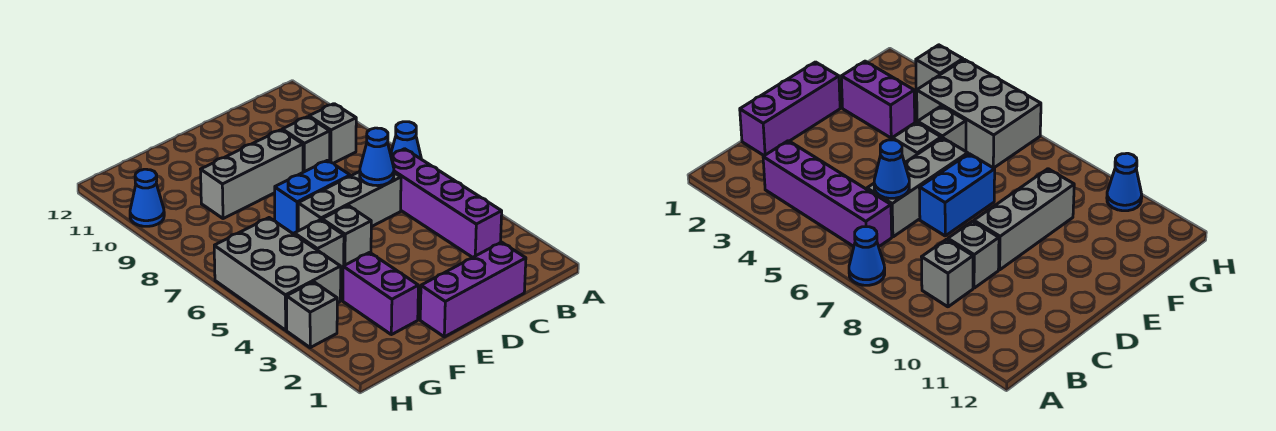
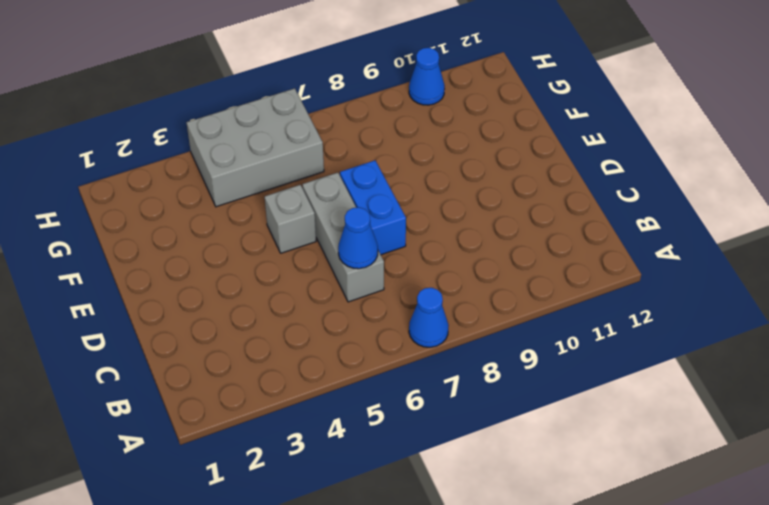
none -> purple brick B3:B6 level 1
none -> grey brick B9 level 1
none -> purple brick C1:E1 level 1

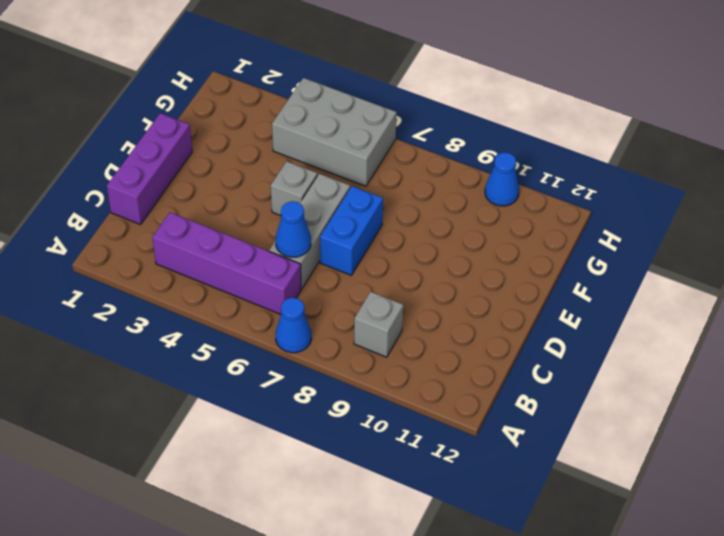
none -> grey brick C9 level 1
none -> grey brick D9:F9 level 1
none -> purple brick F2:F3 level 1

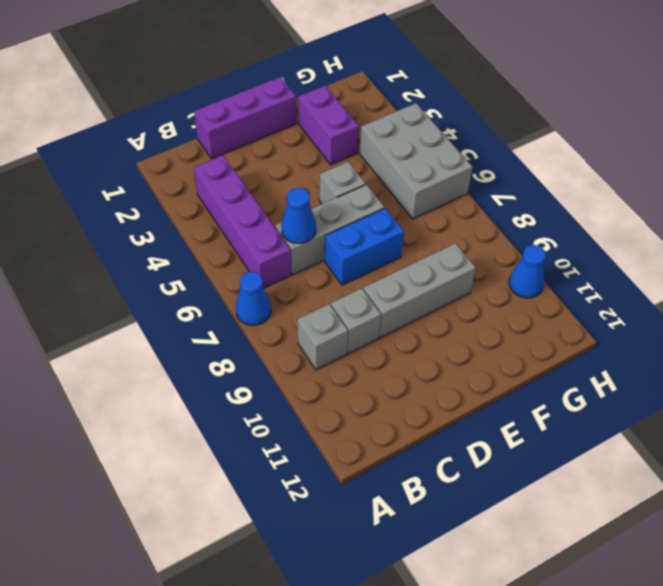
none -> grey brick F5 level 1
none -> grey brick H3 level 1

